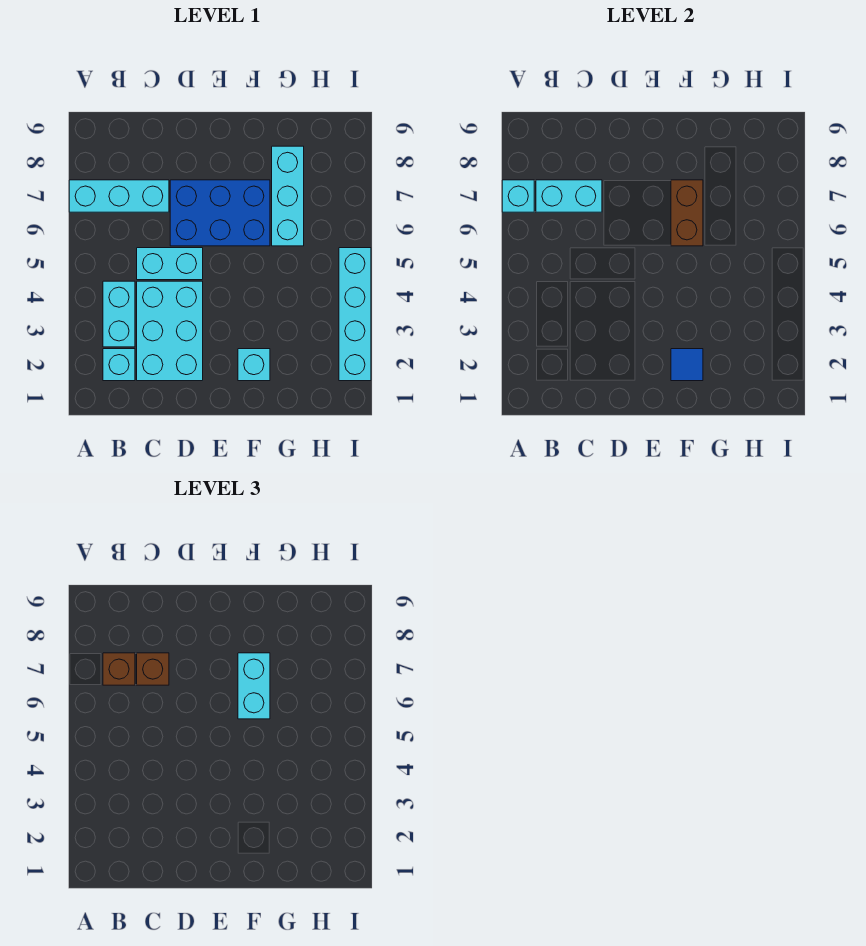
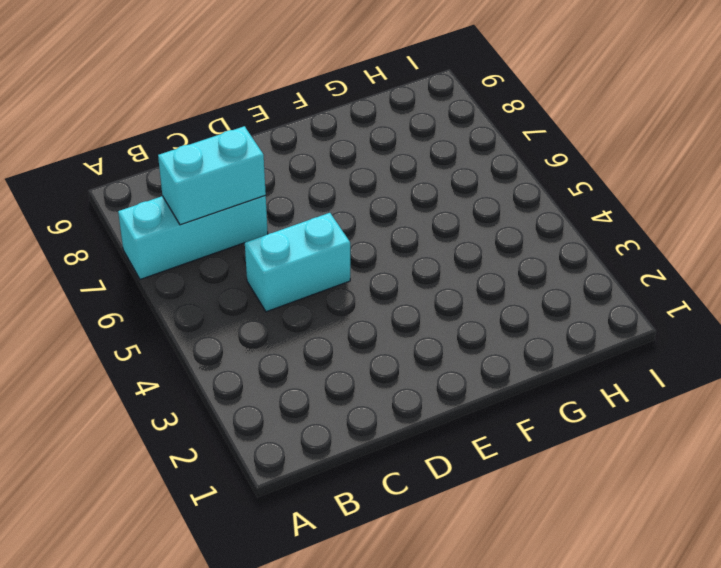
none -> cyan brick B2 level 1
none -> cyan brick B3:B4 level 1
none -> cyan brick C2:D4 level 1

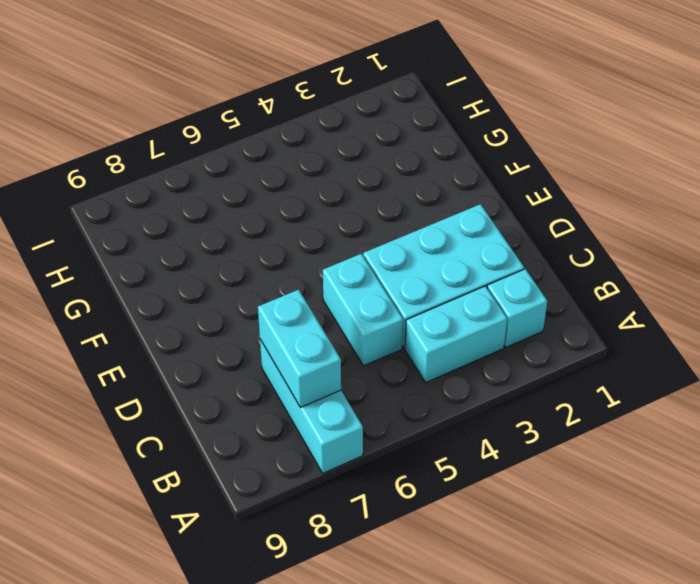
none -> blue brick D6:F7 level 1
none -> cyan brick F2 level 1
none -> cyan brick G6:G8 level 1

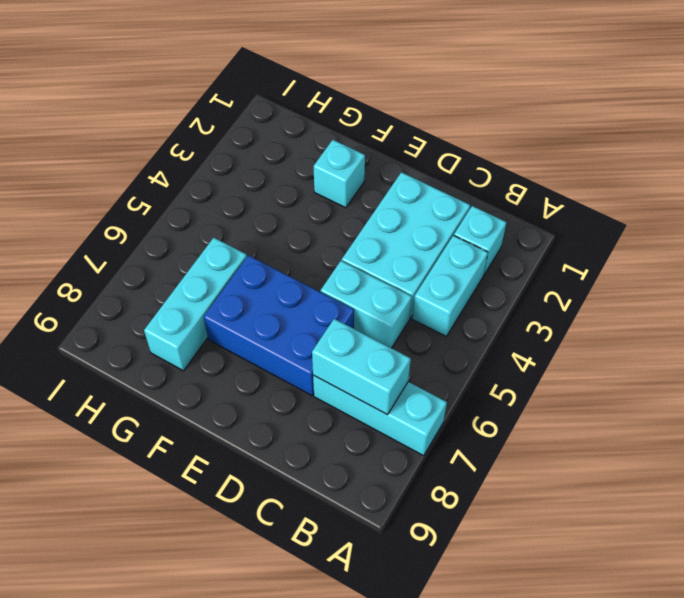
none -> cyan brick I2:I5 level 1
none -> cyan brick A7 level 2
none -> blue tile F2 level 2

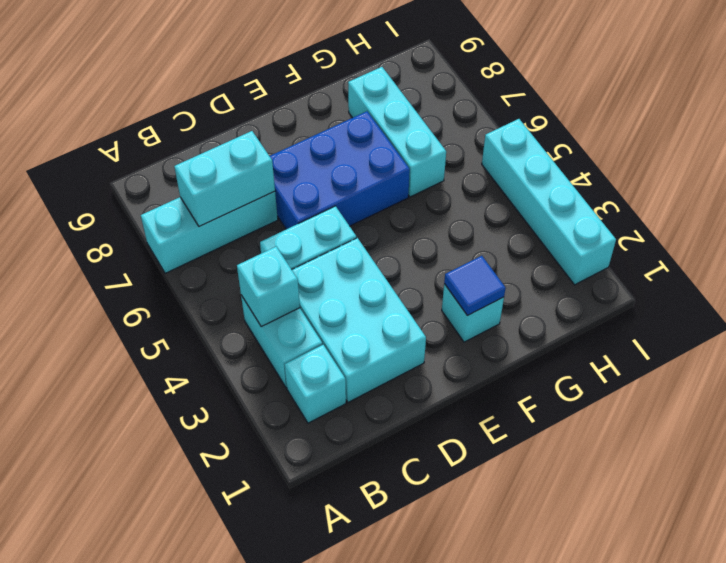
cyan brick B4 level 2 -> cyan brick A7 level 2
none -> brown brick F6:F7 level 2
none -> brown brick B7 level 3
none -> brown brick C7 level 3

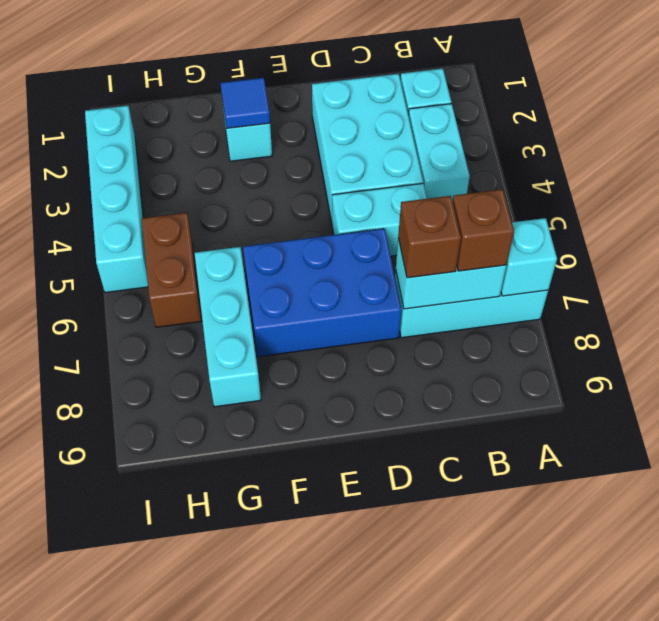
brown brick H5:H6 level 1 -> brown brick F6:F7 level 2
none -> cyan brick F6:F7 level 3

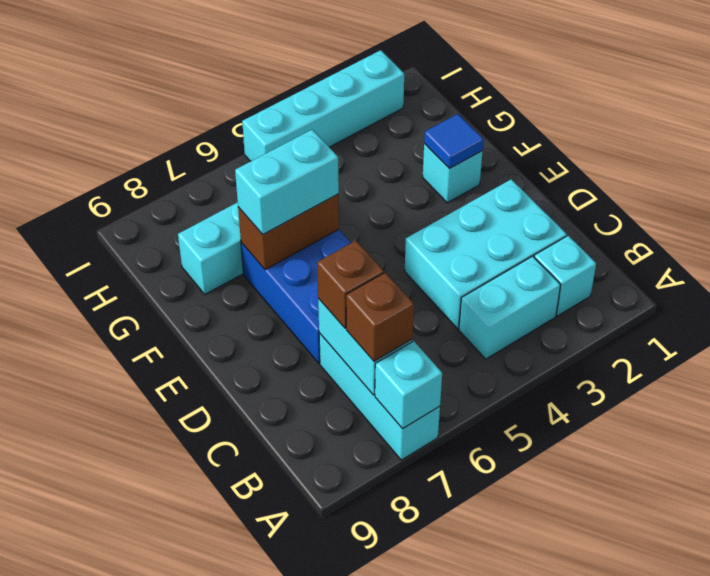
none -> cyan brick C5:D5 level 1

